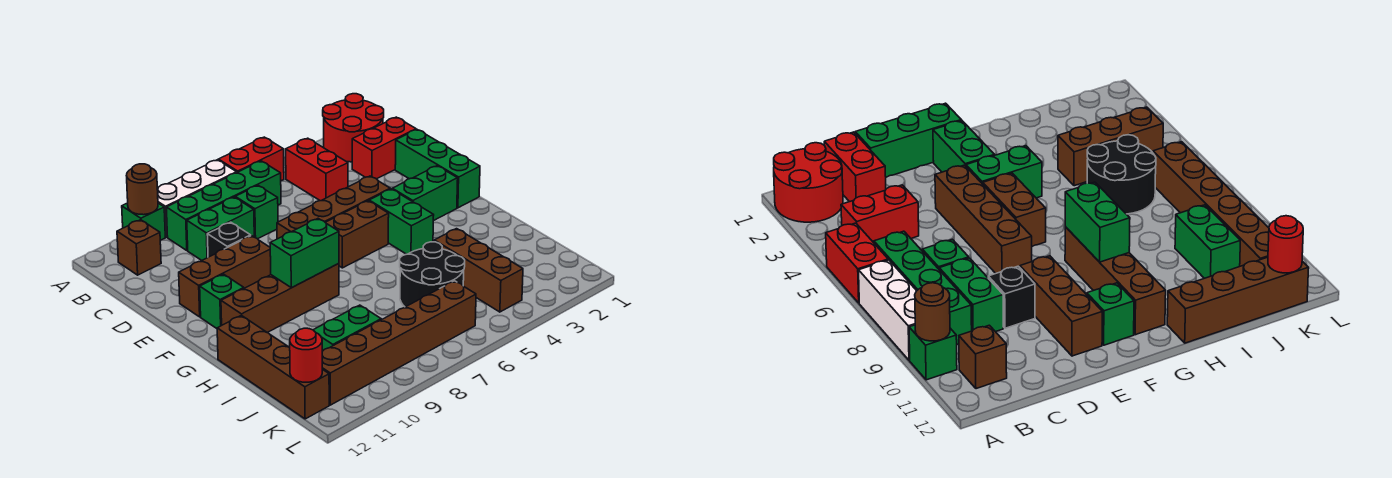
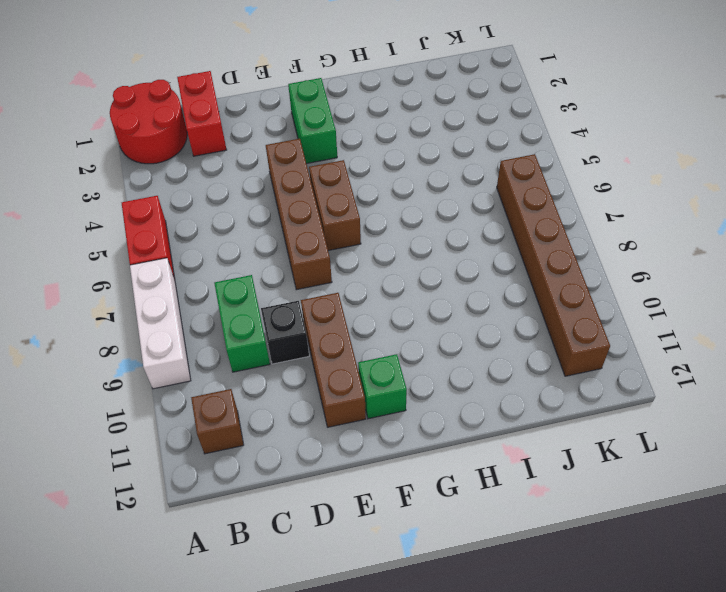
none -> green brick A10 level 1
none -> red brick B4:C4 level 1
none -> green brick B6:B9 level 1

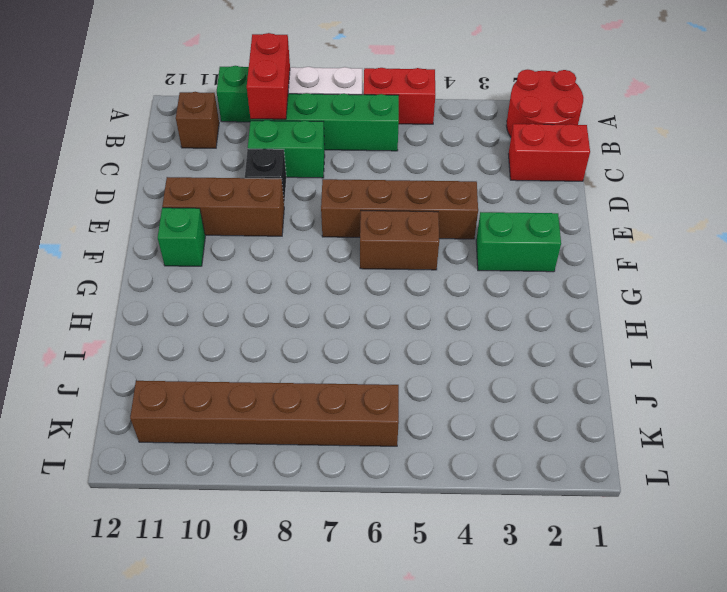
red brick A9:B9 level 2 -> red brick B4:C4 level 1
none -> green brick C7 level 1
none -> green brick D1:F1 level 1
none -> green brick F4:G4 level 1

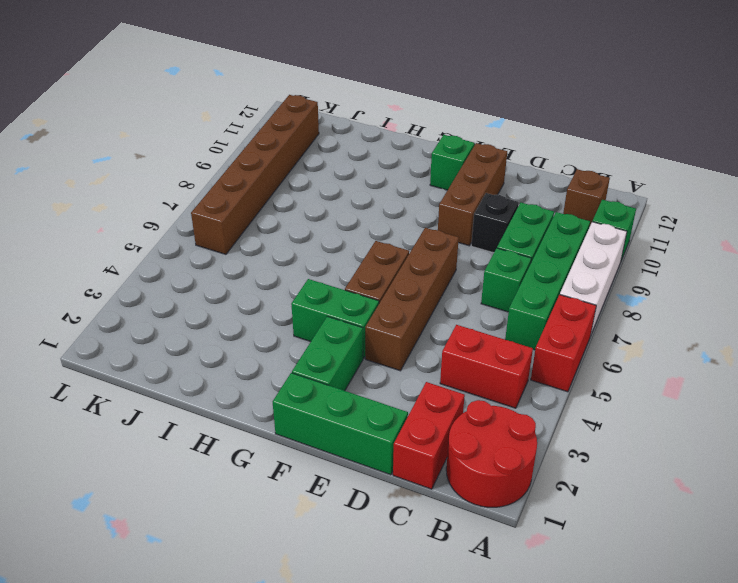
none -> brown brick G8:G11 level 1
none -> brown brick H12:K12 level 1
none -> brown brick I4:K4 level 1

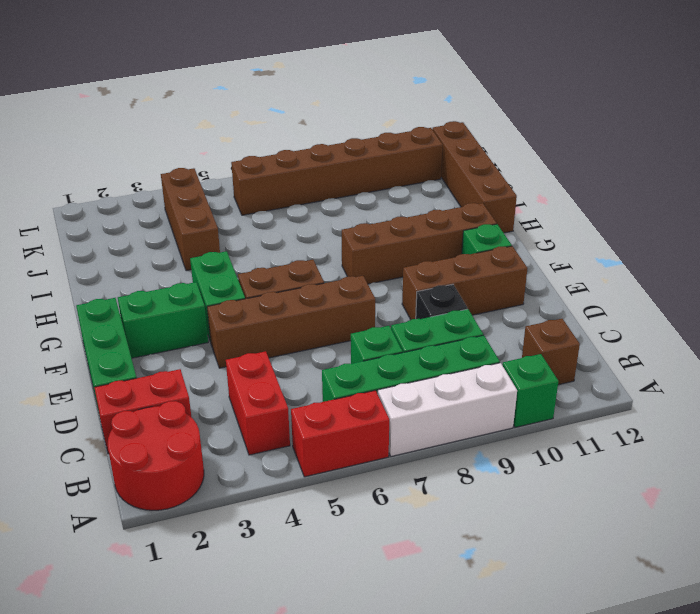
none -> black round brick I5:J6 level 1
none -> green brick J9:J10 level 1
none -> brown round brick A10 level 2

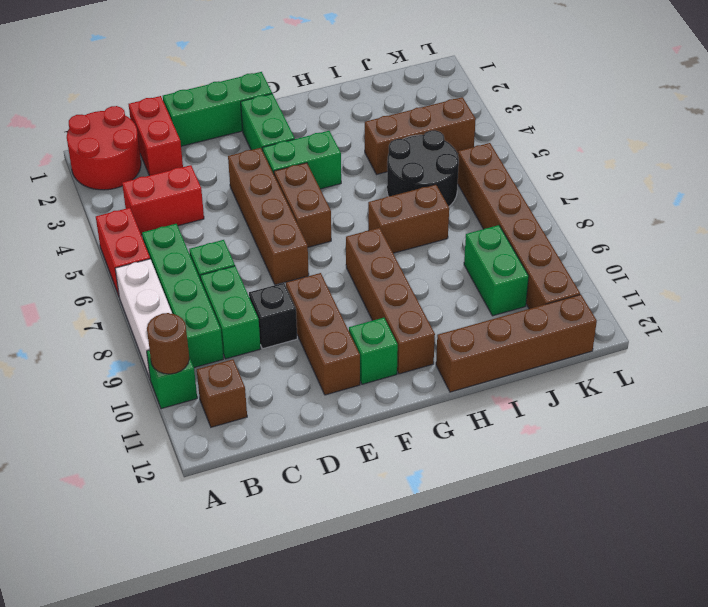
brown brick H7:I7 level 1 -> none
none -> green brick G8:G9 level 2
none -> red round brick K12 level 2

